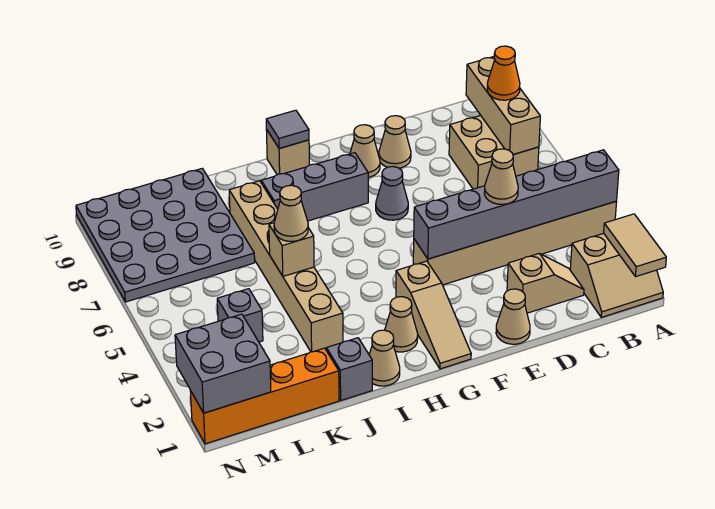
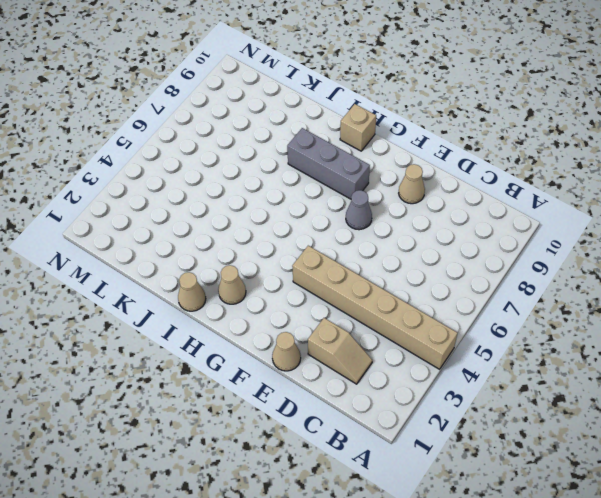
none -> tan slope A1:B2 level 1 top 2
none -> tan brick B7:C8 level 1
none -> tan cone F9 level 1

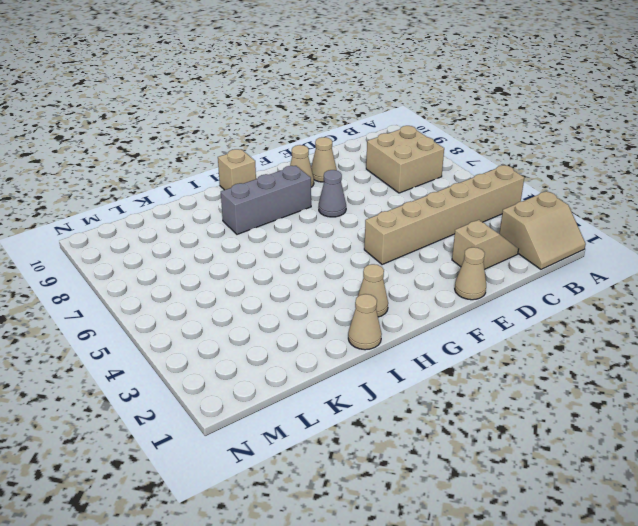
none -> tan slope G1:G3 level 1 top 3
none -> grey brick J1 level 1
none -> tan brick J3:J8 level 1

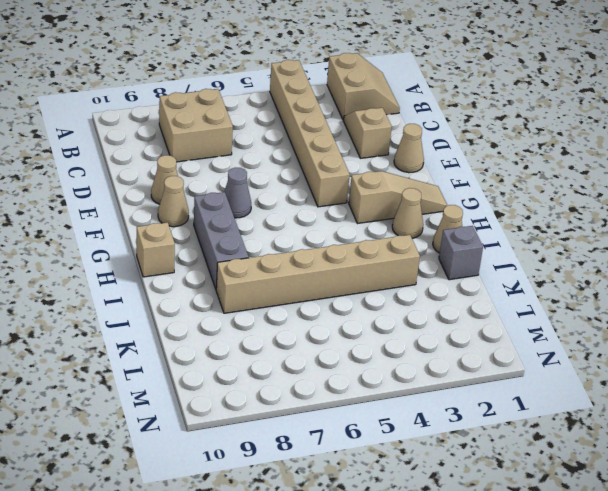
none -> orange brick K1:N1 level 1
none -> grey plate K7:N10 level 1
none -> grey brick L4 level 1

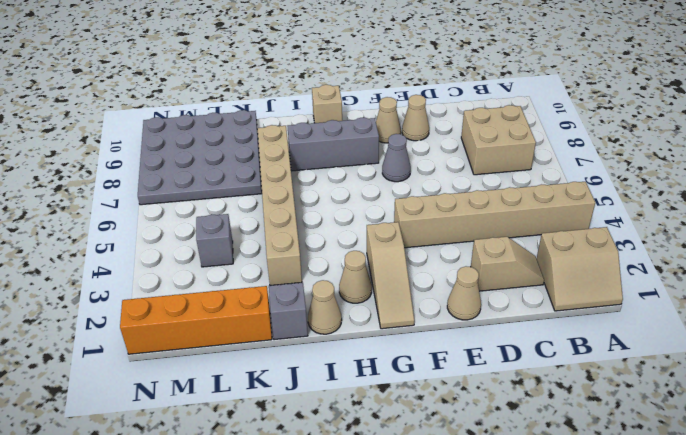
none -> tan tile A1:A2 level 2
none -> grey brick A4:F4 level 2
none -> tan brick B7:B9 level 2

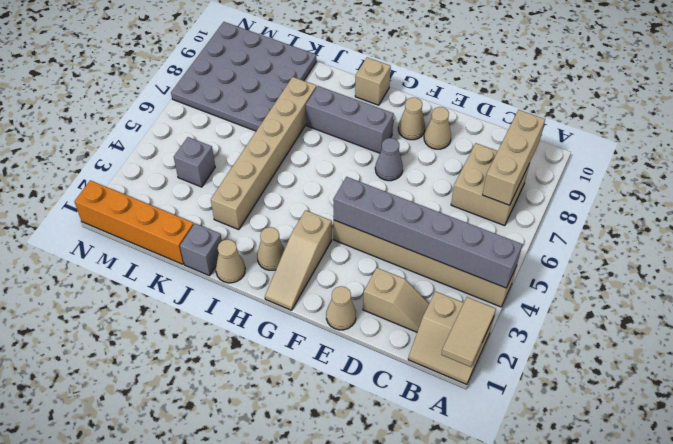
none -> grey tile H10 level 2
none -> tan brick J5 level 2
none -> grey brick M1:N2 level 2

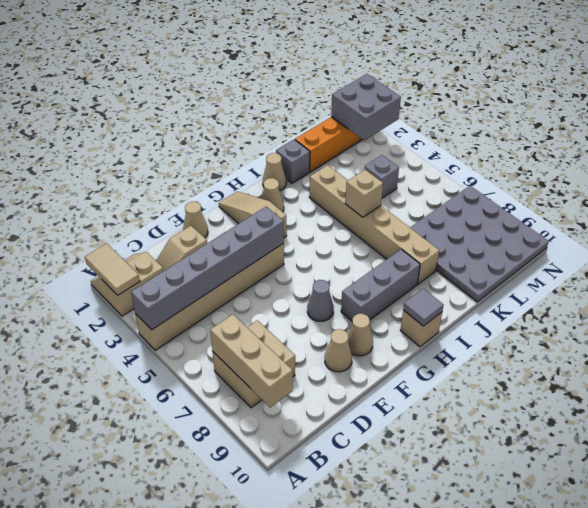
none -> orange cone B8 level 3
none -> tan cone D4 level 3
none -> tan cone J5 level 3

